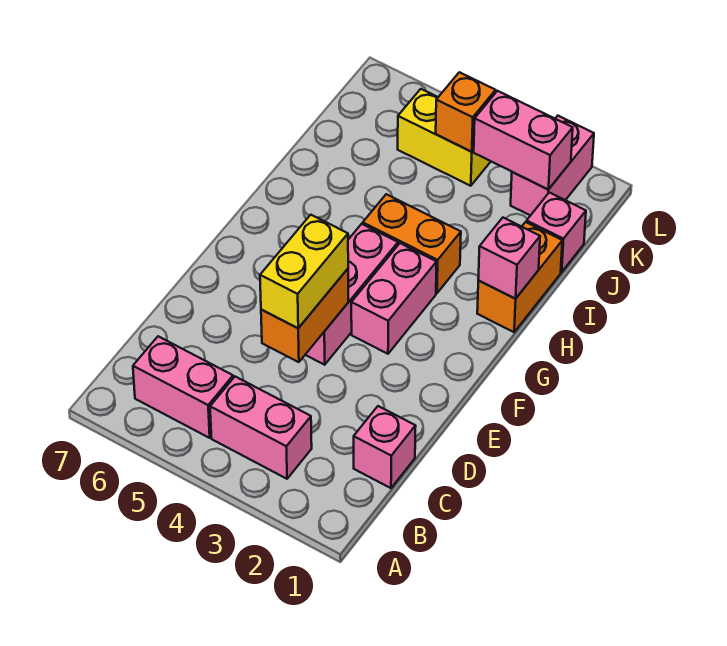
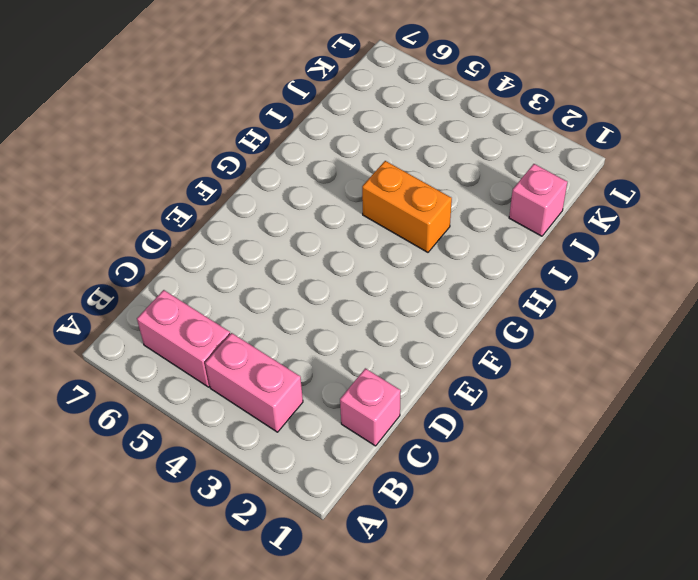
none -> pink brick E4:G4 level 1
none -> pink brick F3:G3 level 1
none -> orange brick H1:I1 level 1

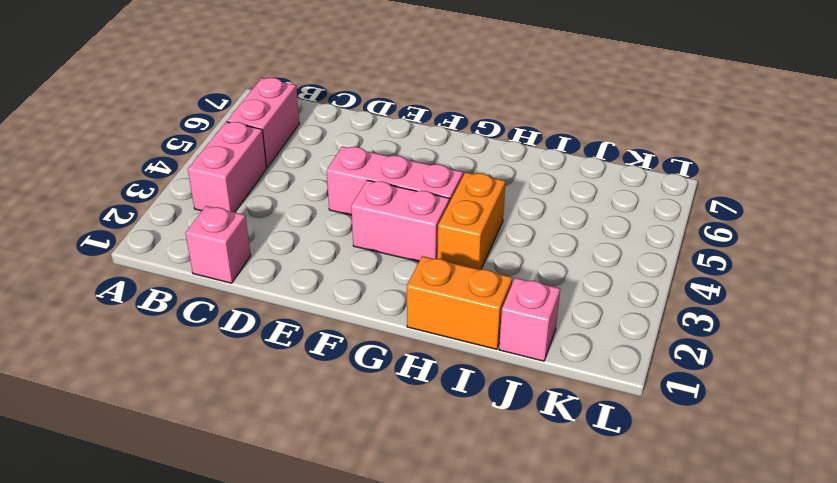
none -> pink brick K2:L2 level 1
none -> yellow brick K4:K5 level 1
none -> orange brick D4:E4 level 2

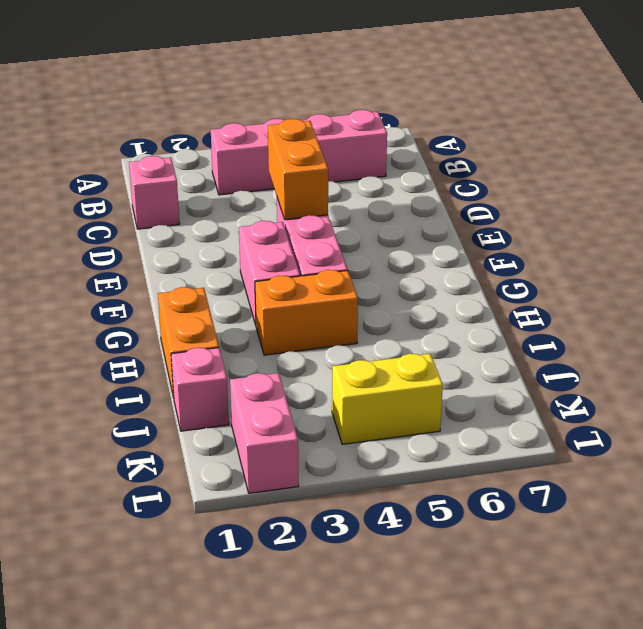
none -> pink brick H1 level 2
none -> pink brick K2:K3 level 2
none -> orange brick K4 level 2

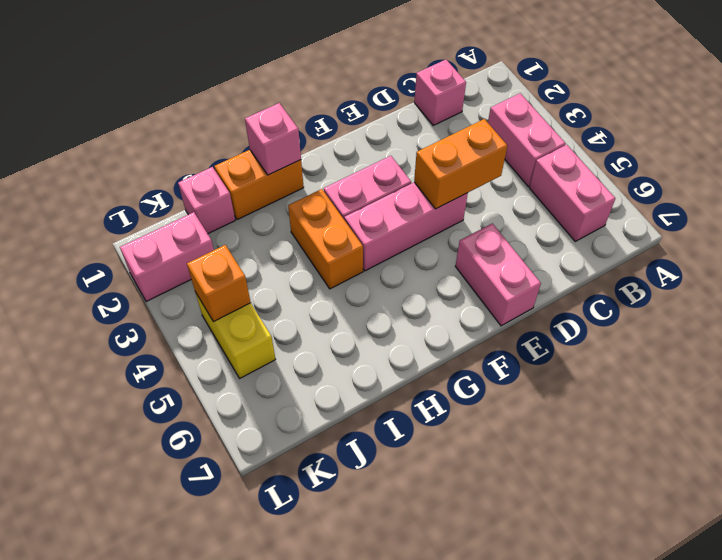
pink brick E6:E7 level 1 -> pink brick K2:K3 level 2
none -> yellow brick D4:E4 level 3

